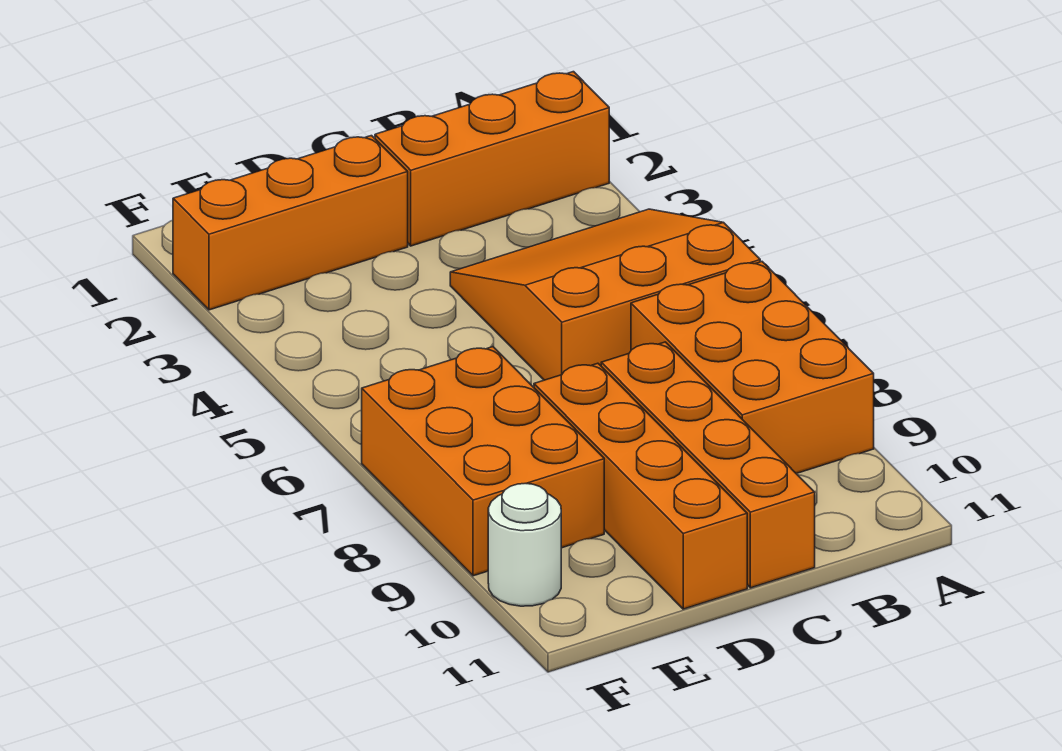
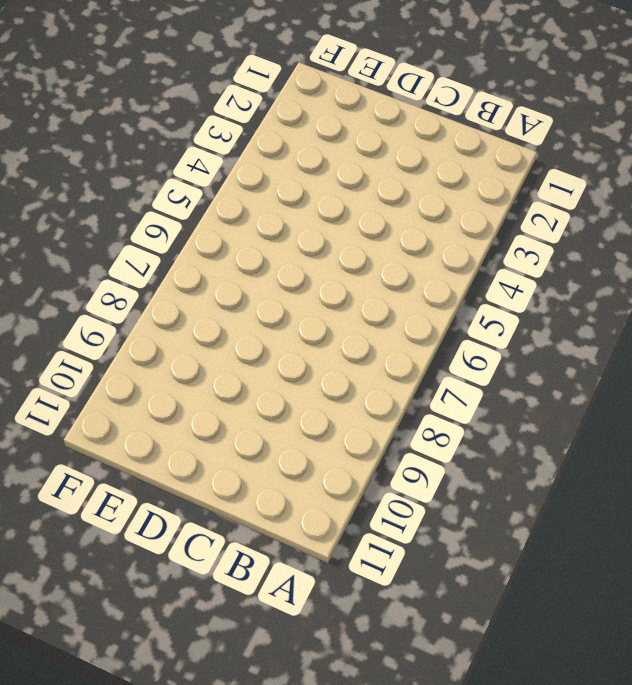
none -> orange brick A2:C2 level 1
none -> orange slope A4:C6 level 1 top 6

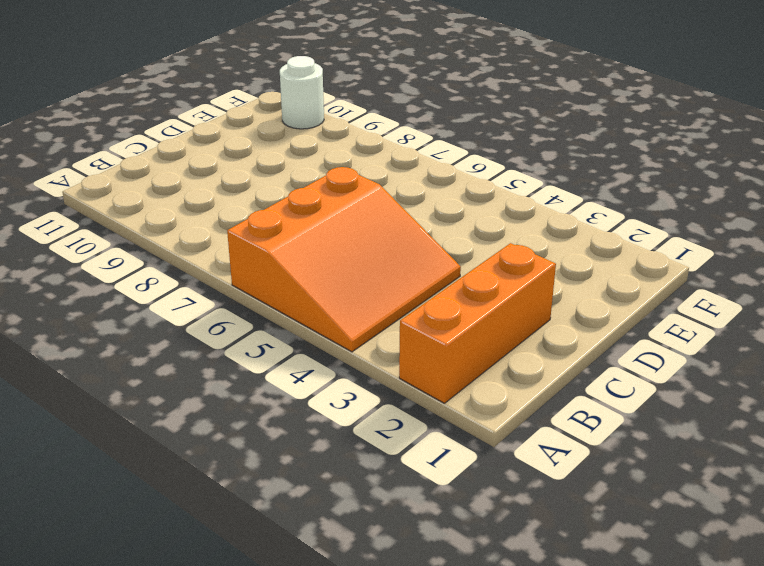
none -> orange brick A7:B9 level 1
none -> orange brick C8:C11 level 1

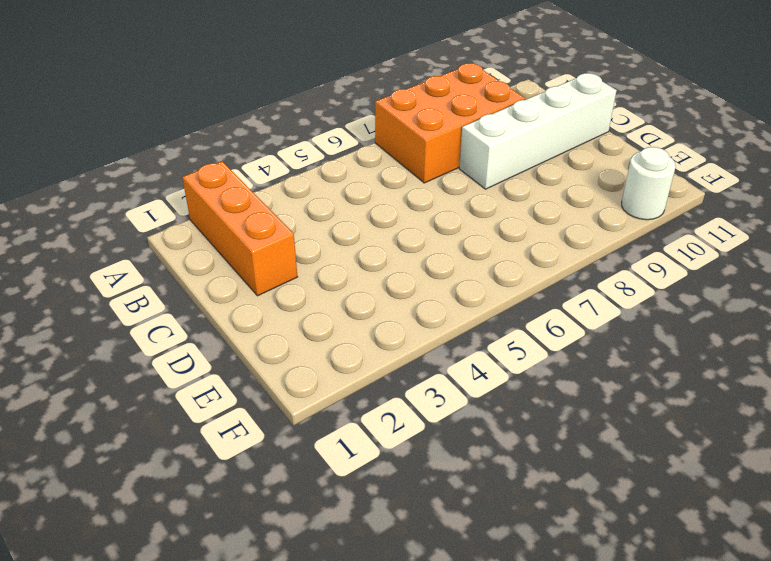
white brick C8:C11 level 1 -> orange brick C8:C11 level 1
none -> orange slope A4:C6 level 1 top 6
none -> orange brick D2:F2 level 1

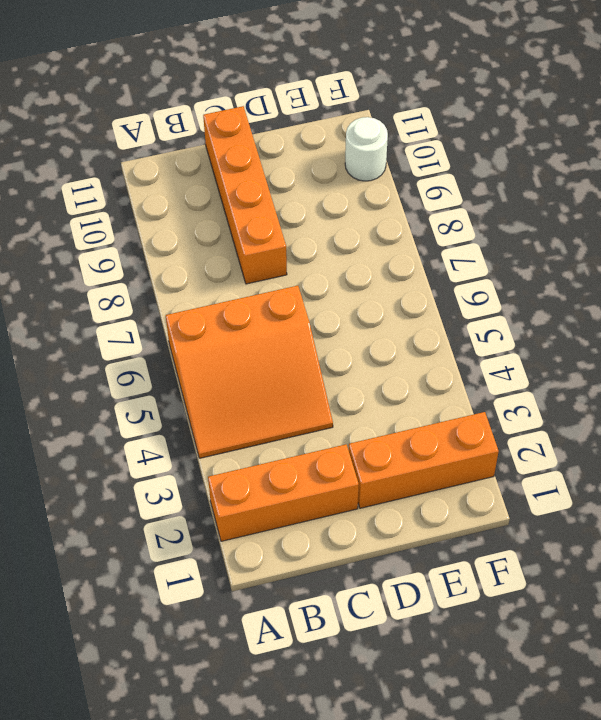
none -> orange brick A7:B9 level 1
none -> orange brick D8:D11 level 1

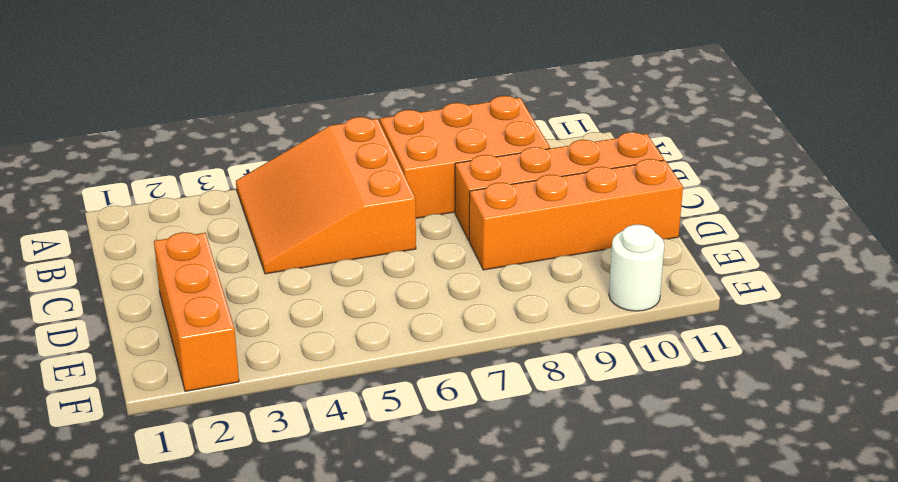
none -> orange brick A2:C2 level 1
none -> orange brick E7:F9 level 1

